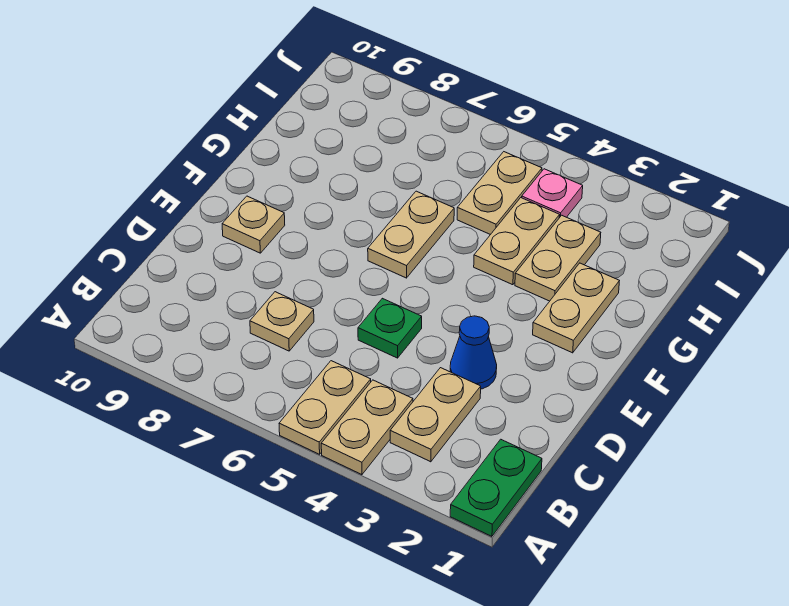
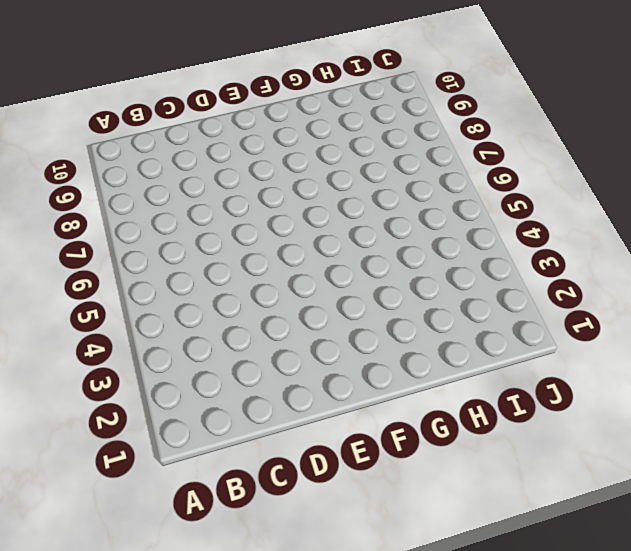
none -> green plate A1:B1 level 1
none -> tan plate A4:B4 level 1
none -> tan plate A5:B5 level 1

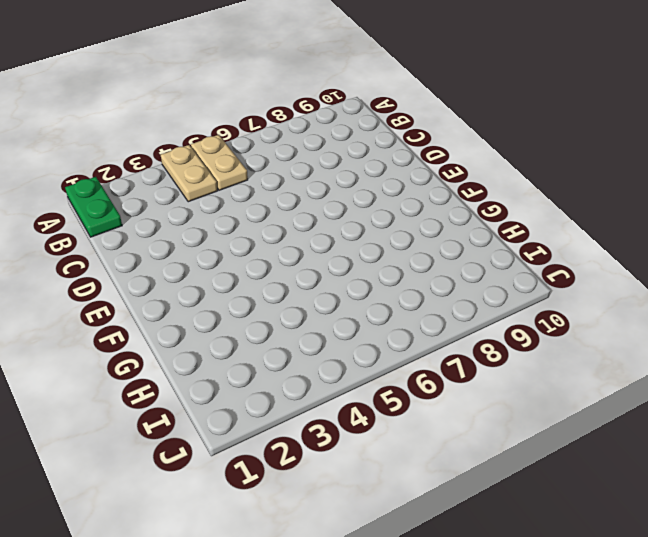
none -> tan plate B3:C3 level 1
none -> tan plate C7 level 1
none -> blue cone D3 level 1

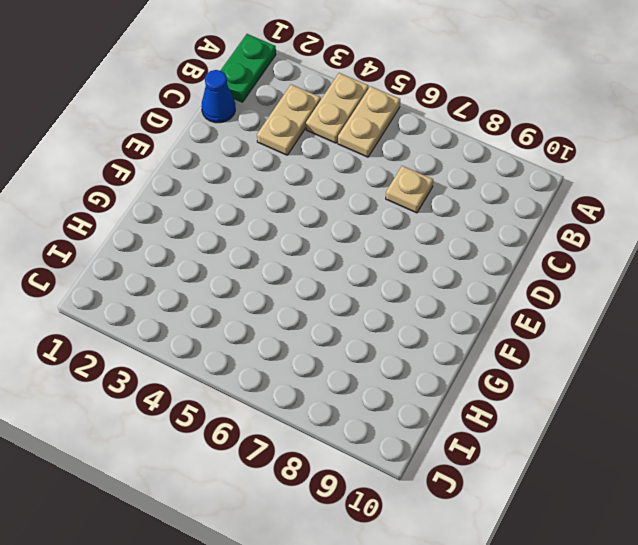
blue cone C1 level 1 -> blue cone D3 level 1
none -> green plate D5 level 1
none -> tan plate E9 level 1
none -> tan plate F2:G2 level 1

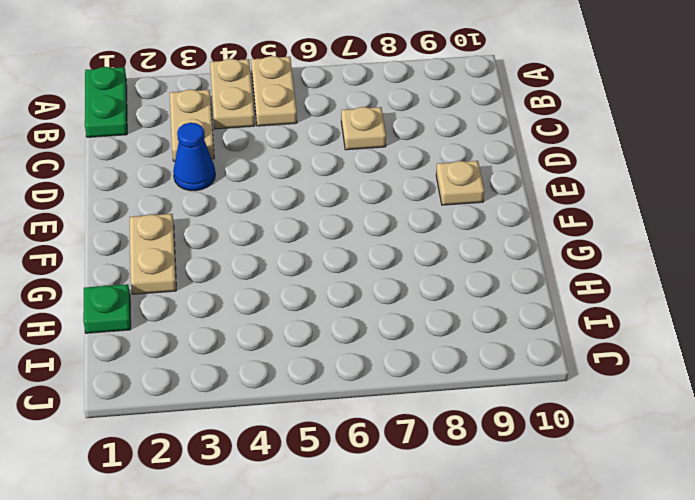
green plate H1 level 1 -> green plate D5 level 1
none -> tan plate F6:G6 level 1
none -> tan plate G3:H3 level 1
none -> tan plate G4:H4 level 1

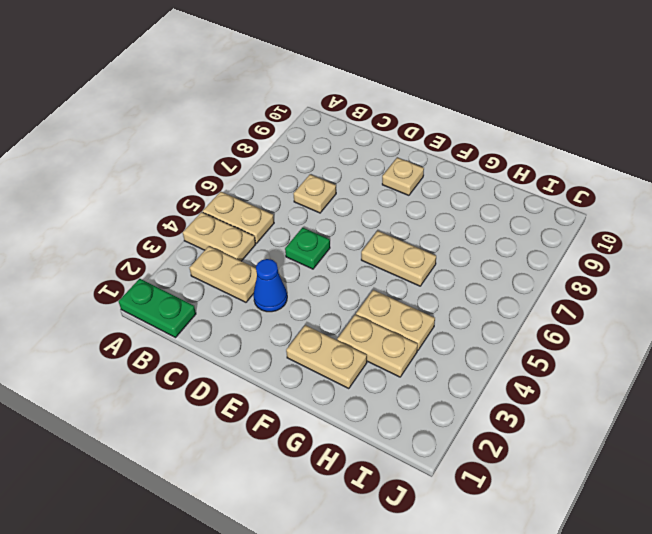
none -> tan plate H5:I5 level 1
none -> pink plate I4 level 1

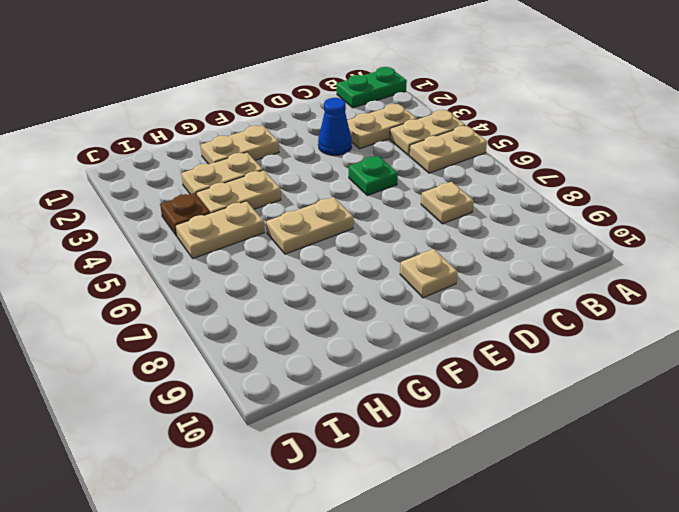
brown plate I4 level 1 -> pink plate I4 level 1

